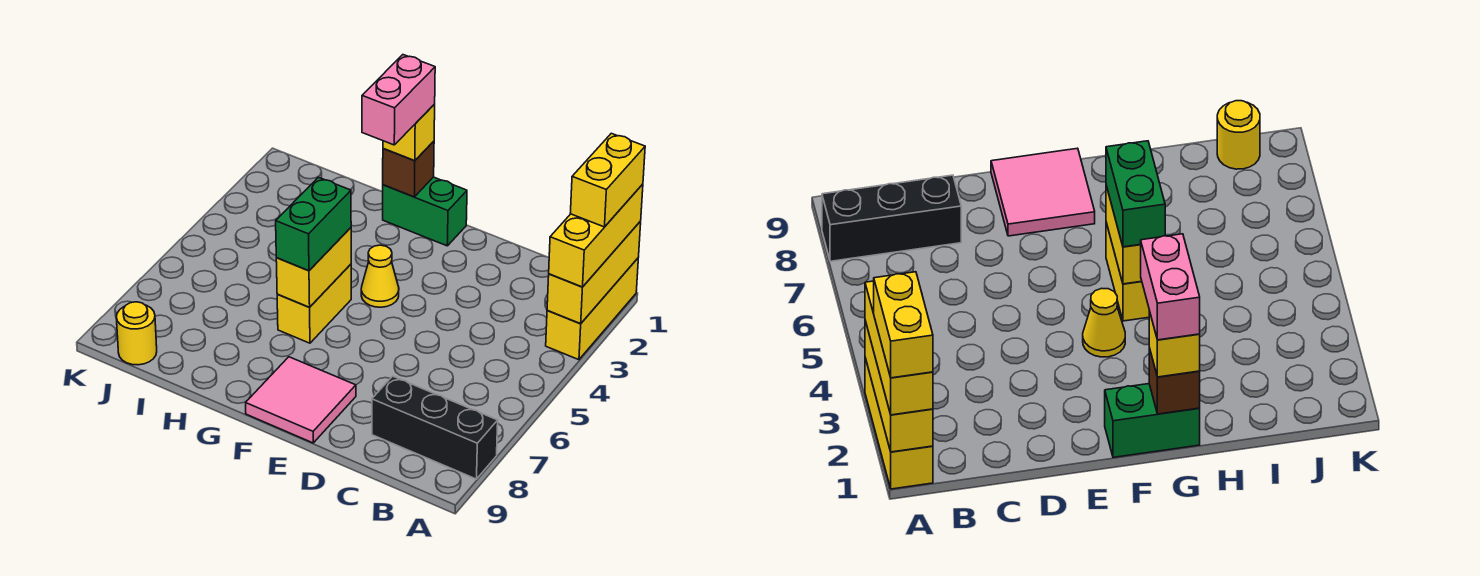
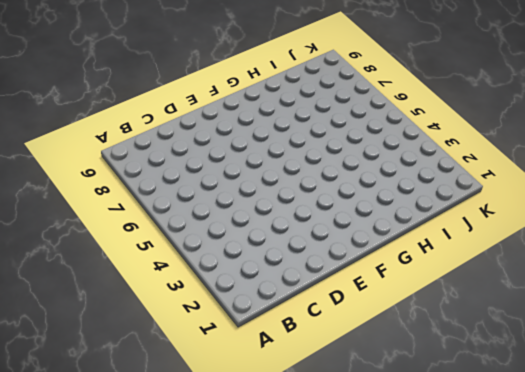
none -> yellow brick A1:A3 level 1
none -> black brick A8:C8 level 1
none -> pink tile E8:F9 level 1

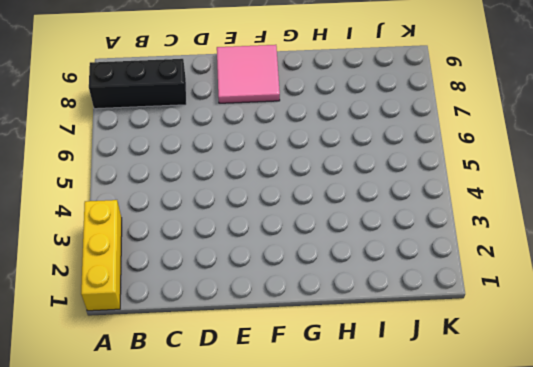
none -> green brick F1:G1 level 1
none -> yellow cone F4 level 1
none -> yellow brick G5:G6 level 1

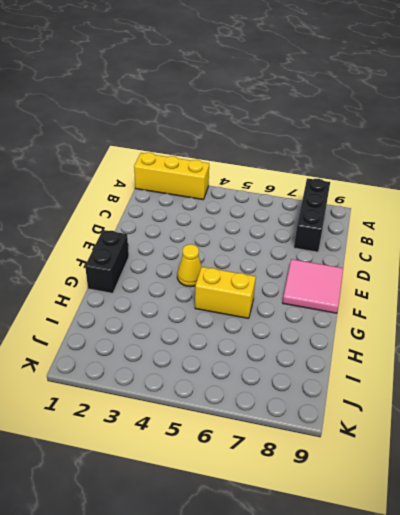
black brick F1:G1 level 1 -> green brick F1:G1 level 1
none -> yellow round brick J9 level 1
none -> yellow brick A1:A3 level 2
none -> brown brick G1 level 2

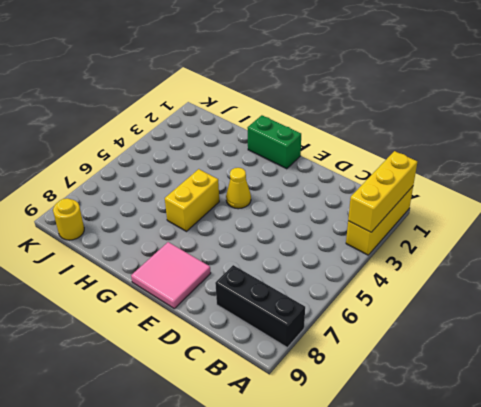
none -> brown brick G1 level 2
none -> yellow brick G5:G6 level 2
none -> yellow brick A1:A3 level 3

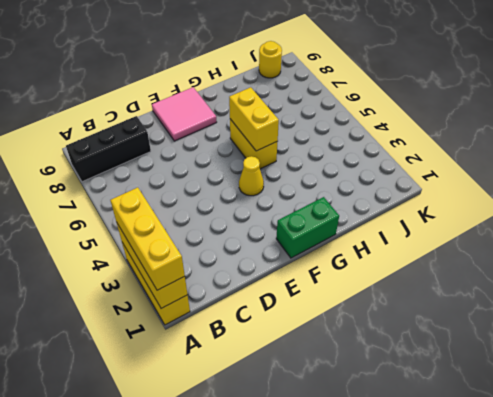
none -> brown brick G1 level 2
none -> yellow brick G1 level 3
none -> green brick G5:G6 level 3

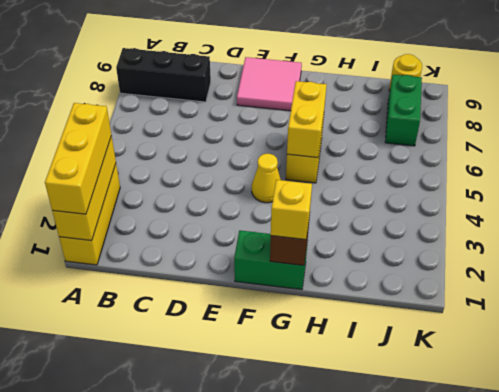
green brick J7:J8 level 1 -> green brick G5:G6 level 3
none -> yellow brick A1:A2 level 4
none -> pink brick G1:G2 level 4

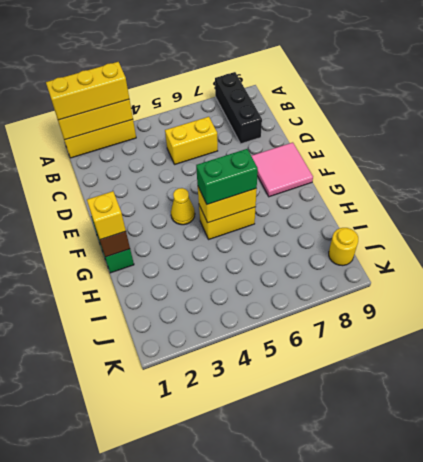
yellow brick C5:C6 level 1 -> yellow brick A1:A2 level 4
none -> pink brick G1:G2 level 4

